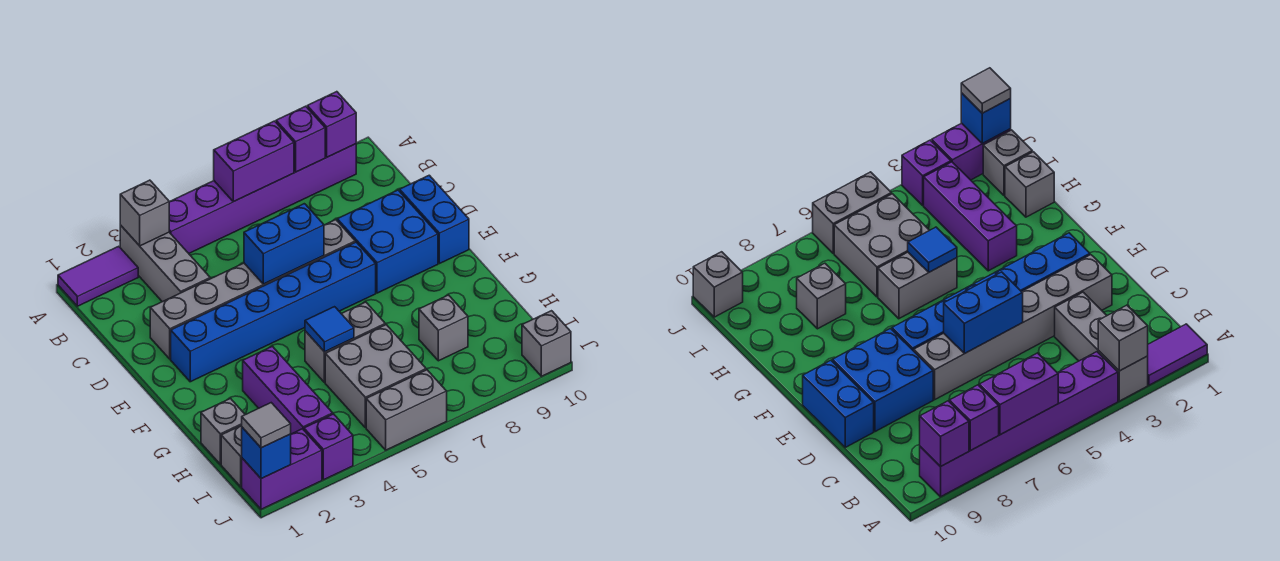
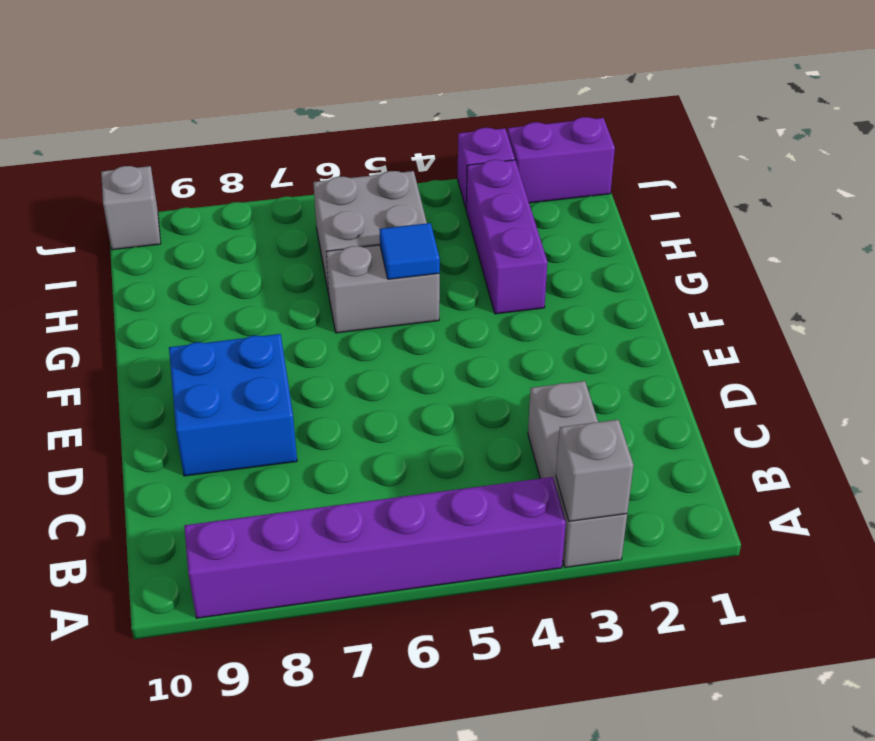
none -> purple tile A1:A2 level 1
none -> grey brick D2:D7 level 1
none -> blue brick D10:E10 level 1

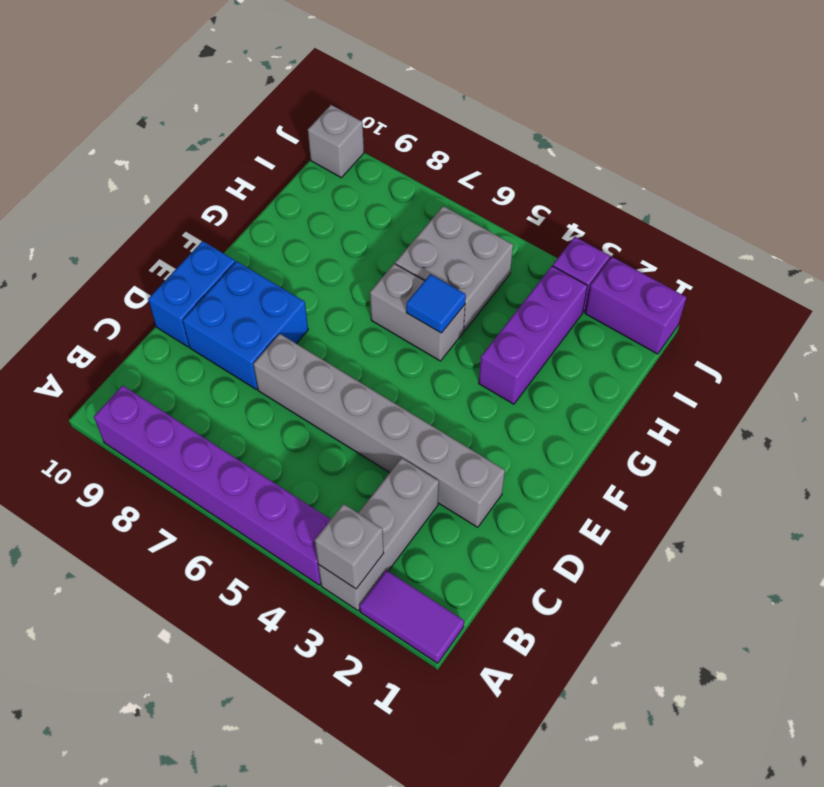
none -> blue brick E2:E7 level 1
none -> grey brick H1 level 1
none -> grey brick H8 level 1

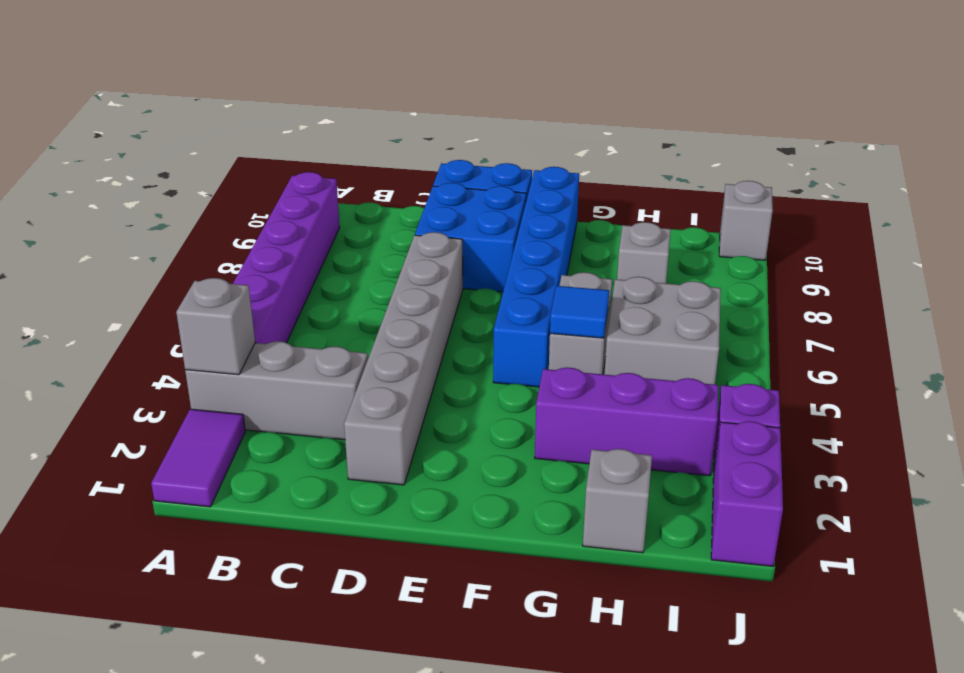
blue brick F5:F10 level 1 -> blue brick E2:E7 level 1
none -> grey brick I1 level 1
none -> grey brick J5:J6 level 1
none -> purple brick A6:A7 level 2

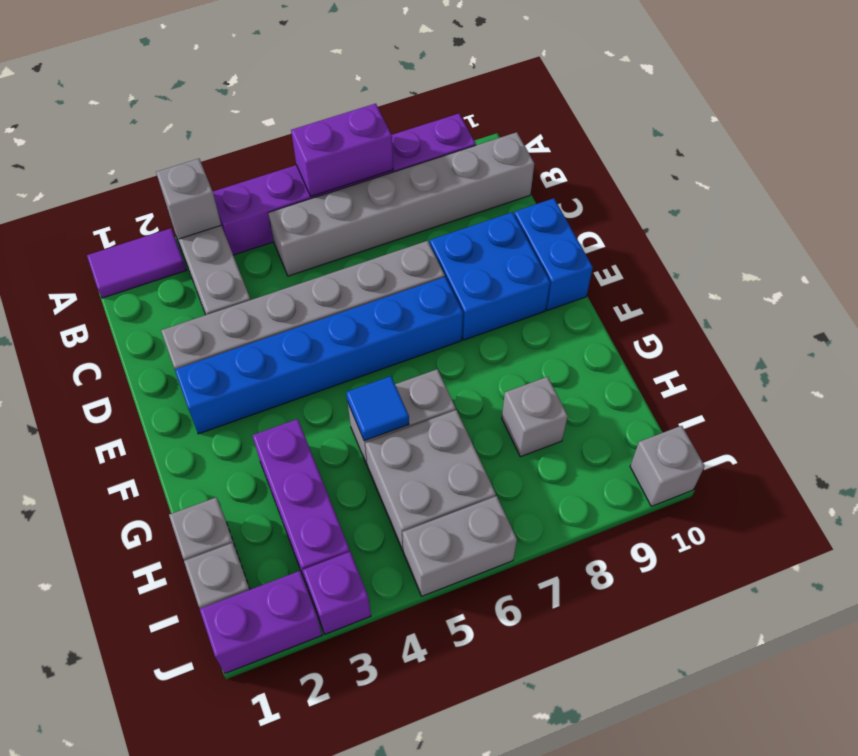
grey brick B5:B10 level 1 -> none
none -> purple brick A8 level 2
none -> purple brick A9 level 2
none -> blue brick D5:D6 level 2

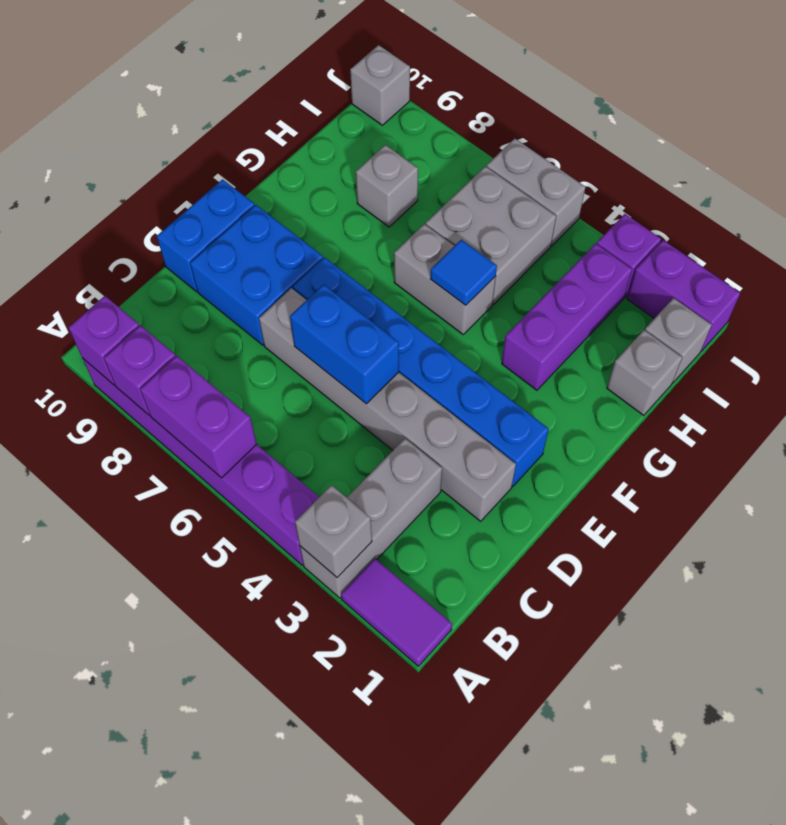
none -> blue brick J1 level 2
none -> grey tile J1 level 3

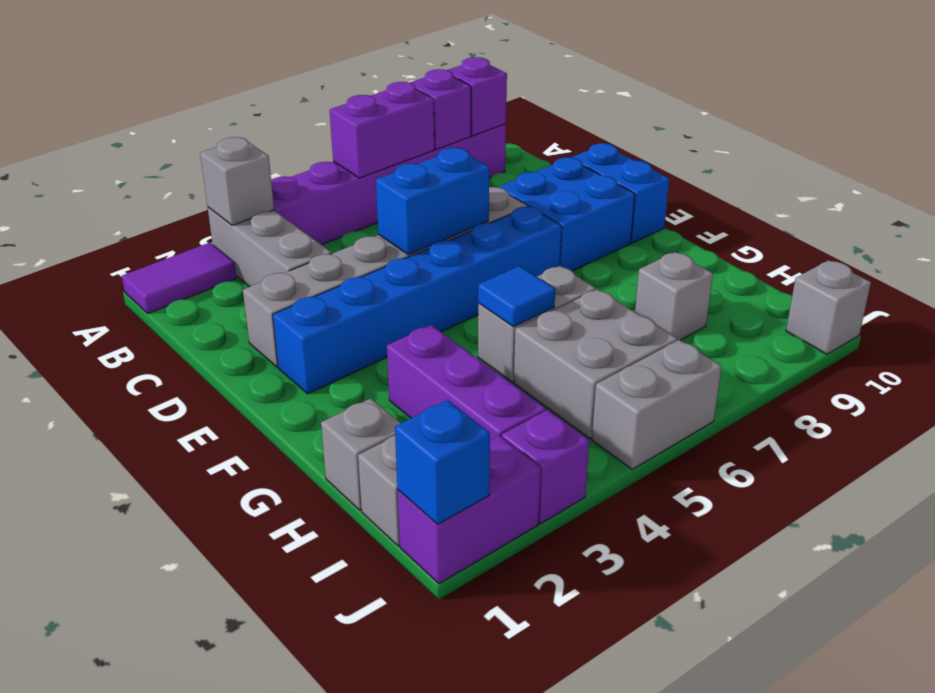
none -> grey tile J1 level 3

